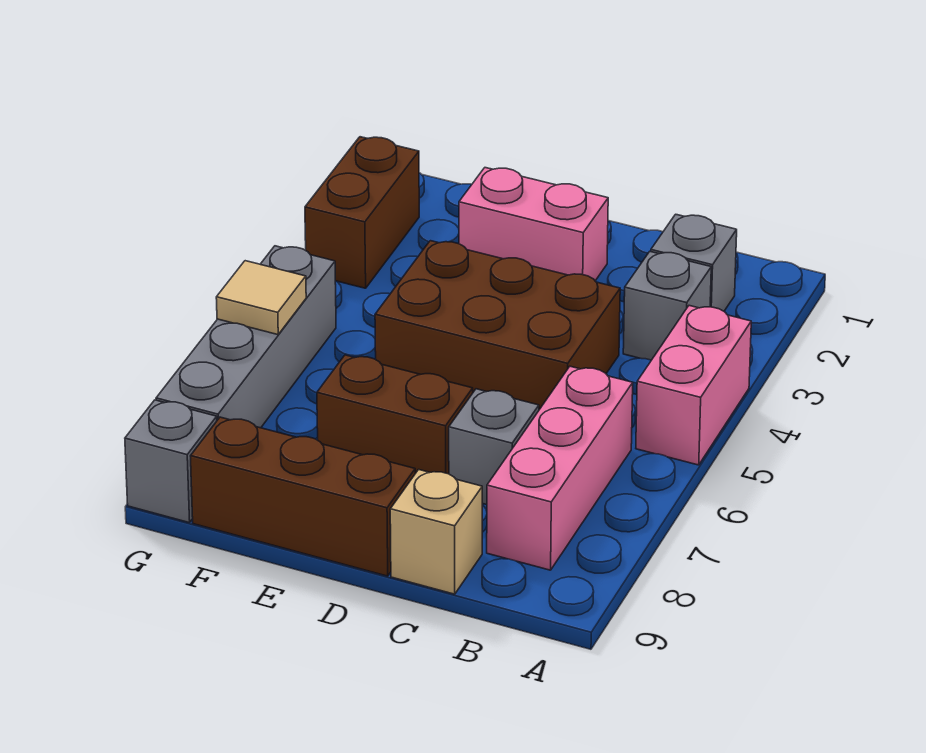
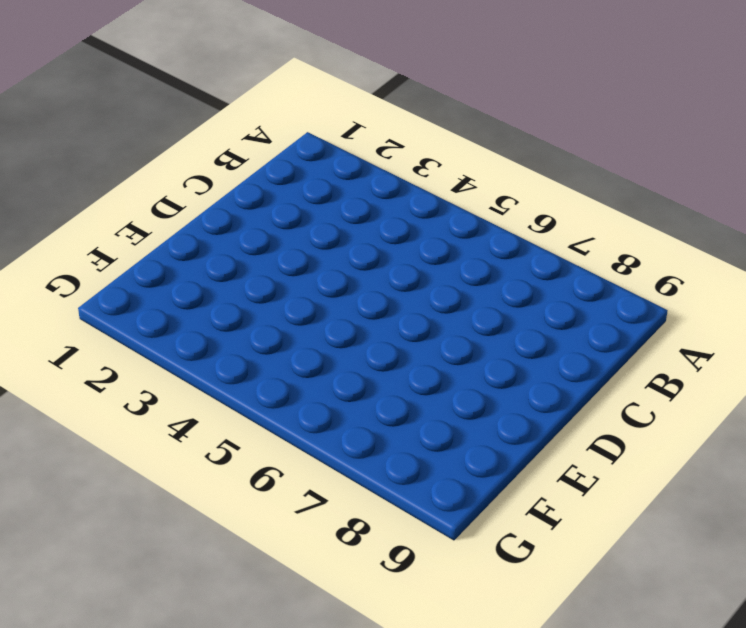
none -> pink brick A4:A5 level 1
none -> grey brick B2 level 1
none -> grey brick B3 level 1

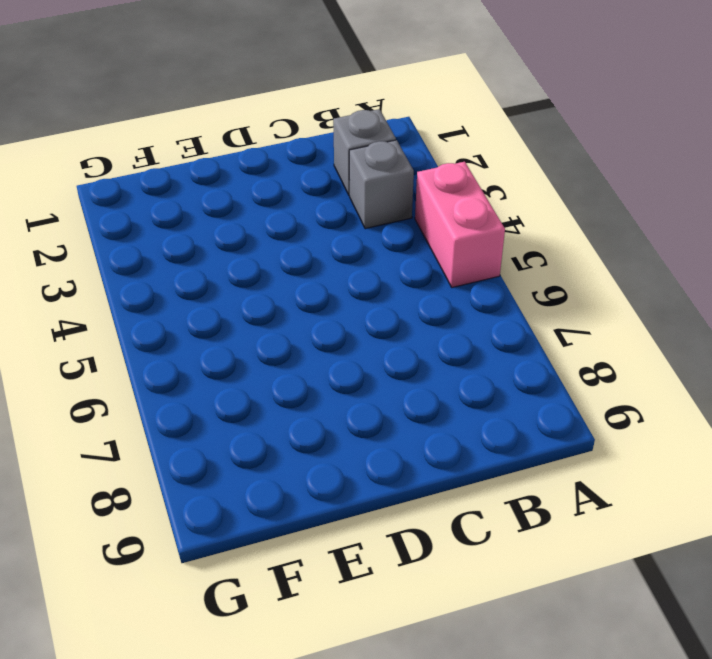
none -> pink brick B6:B8 level 1
none -> brown brick C4:E5 level 1
none -> grey brick C7 level 1

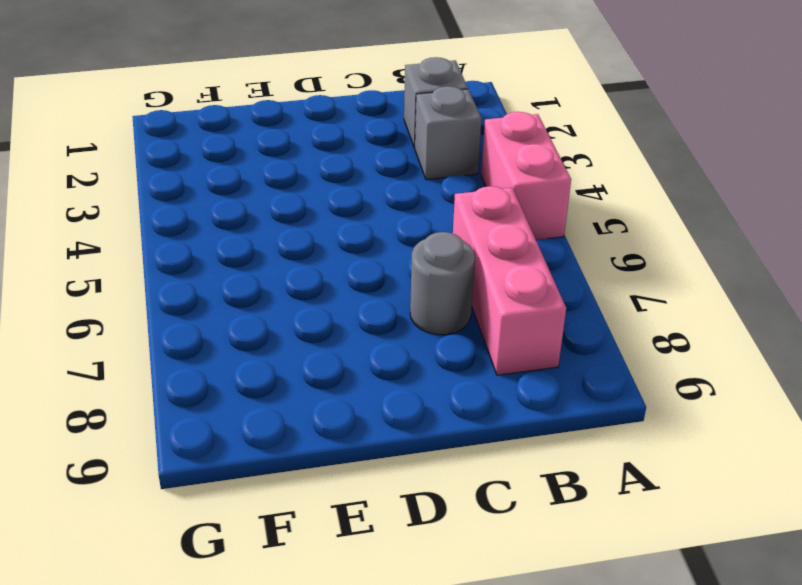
grey round brick C7 level 1 -> grey brick C7 level 1
none -> brown brick C4:E5 level 1
none -> tan brick C9 level 1
none -> pink brick D2:E2 level 1

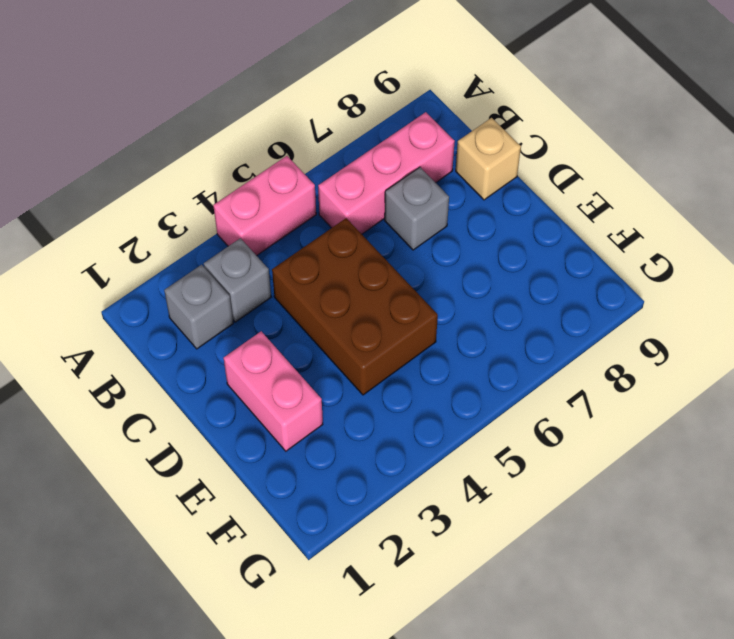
none -> brown brick D7:E7 level 1
none -> brown brick D9:F9 level 1
none -> brown brick G2:G3 level 1

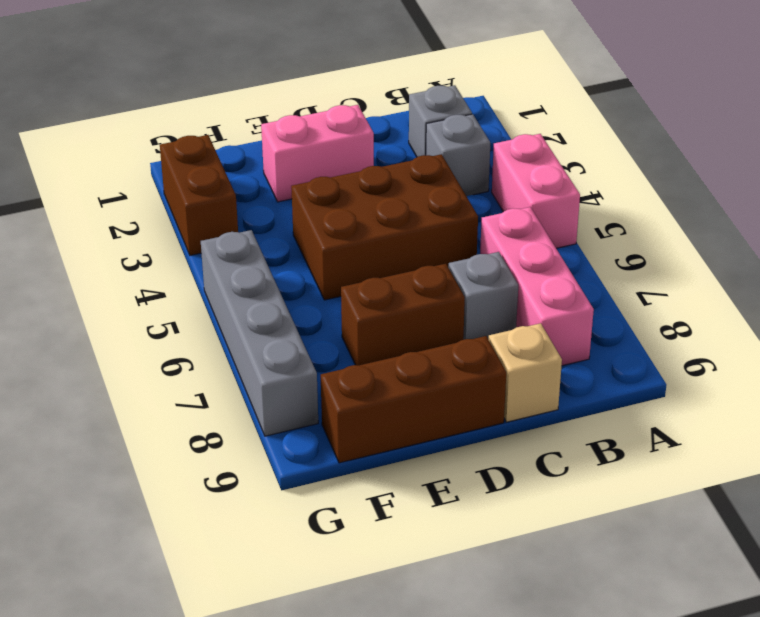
none -> grey brick G9 level 1
none -> tan tile G6 level 2

